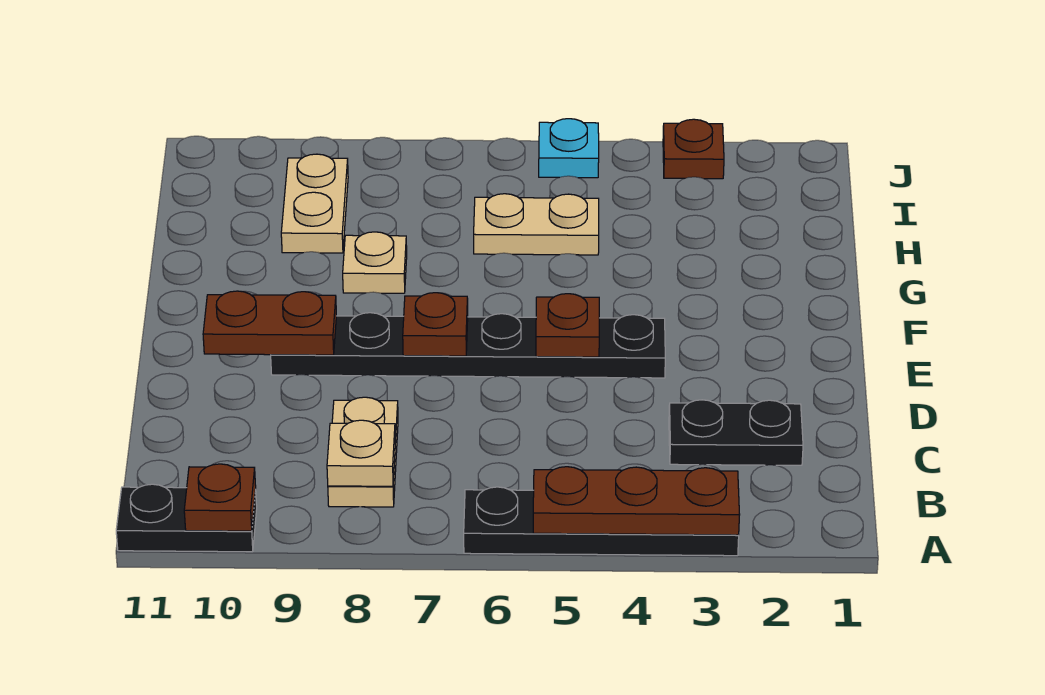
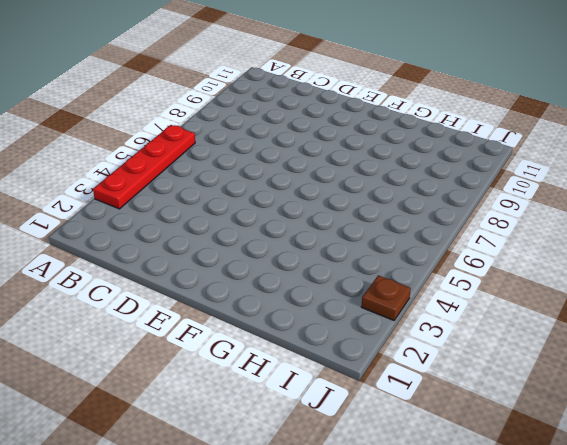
red plate A3:A6 level 1 -> black plate A3:A6 level 1
none -> black plate A10:A11 level 1
none -> tan plate B8:C8 level 1
none -> black plate C2:C3 level 1

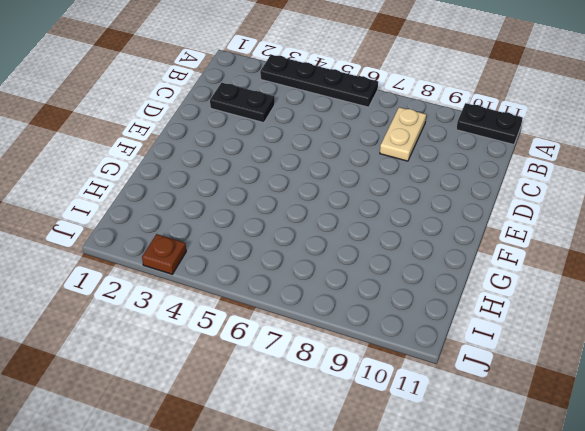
none -> black plate E4:E9 level 1
none -> tan plate G8 level 1
none -> tan plate H5:H6 level 1

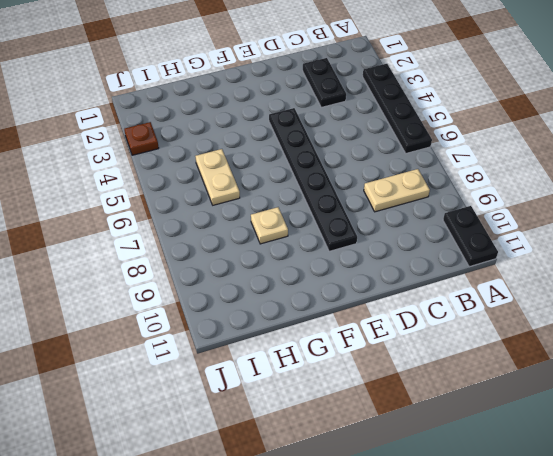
none -> tan plate H9:I9 level 1
none -> cyan plate J5 level 1
none -> brown plate A3:A5 level 2

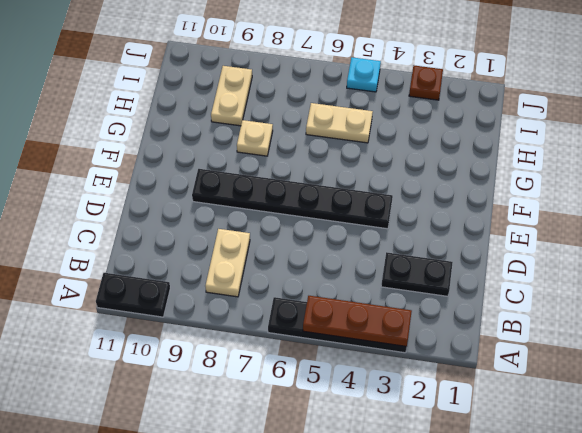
none -> brown plate A10 level 2
none -> tan plate B8 level 2
none -> brown plate E5 level 2

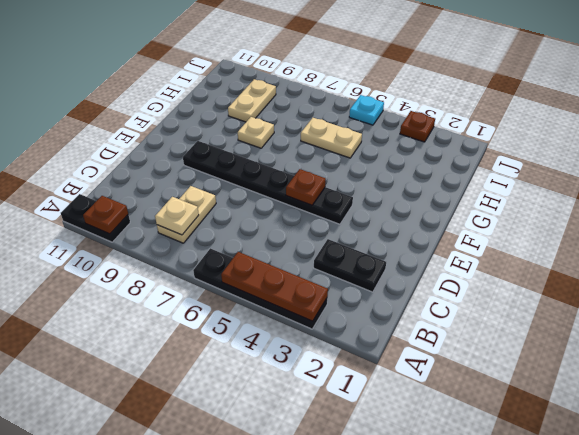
none -> brown plate E7 level 2
none -> brown plate E9:E10 level 2

